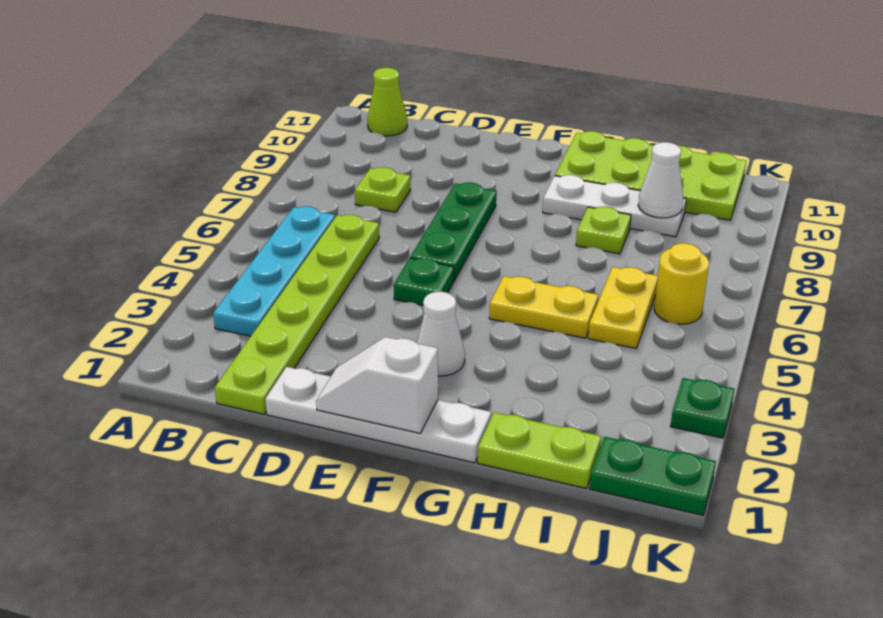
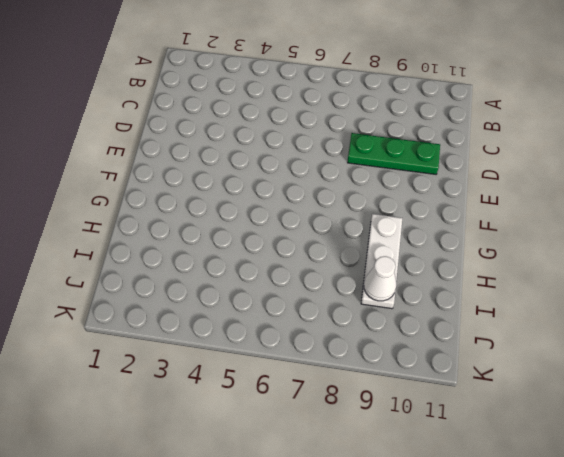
green plate D8:D10 level 1 -> green plate E6:E8 level 1
none -> cyan plate B3:B6 level 1
none -> lime cone B11 level 1
none -> lime plate C1:C6 level 1

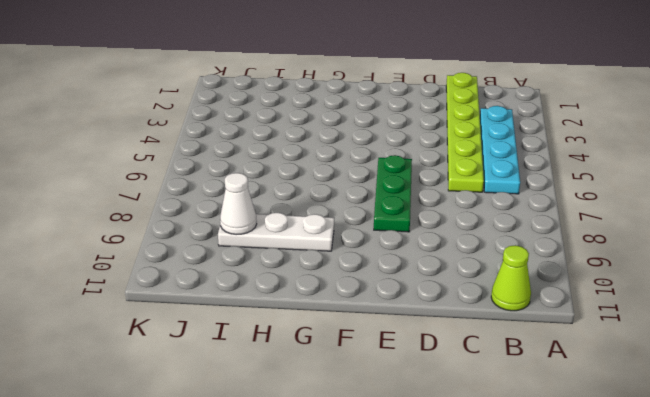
none -> lime plate C8 level 1
none -> white plate D1:G1 level 1
none -> green plate E5 level 1

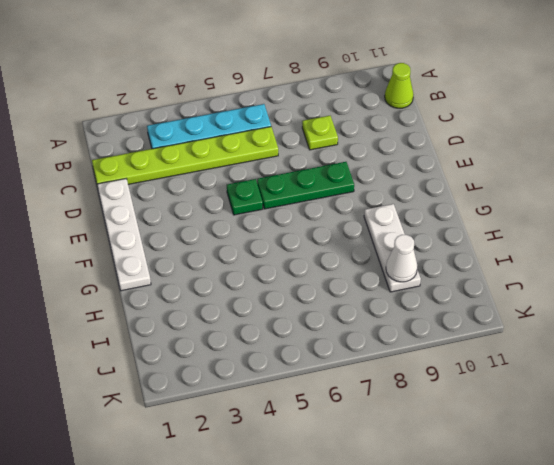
none -> white cone F3 level 1
none -> yellow plate G5:H5 level 1
none -> lime plate G10:J11 level 1

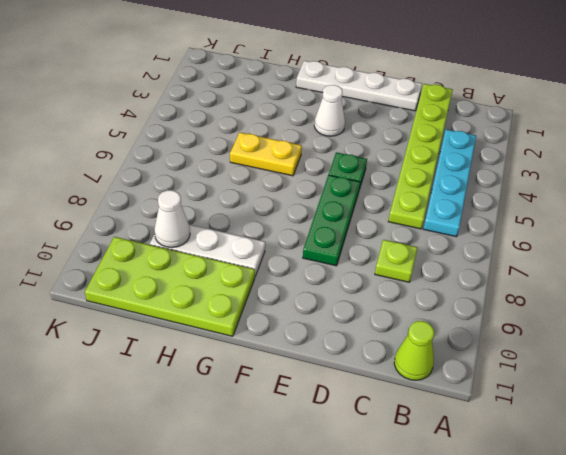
none -> lime plate H1:I1 level 1
none -> lime plate H8 level 1
none -> yellow plate I5:I6 level 1

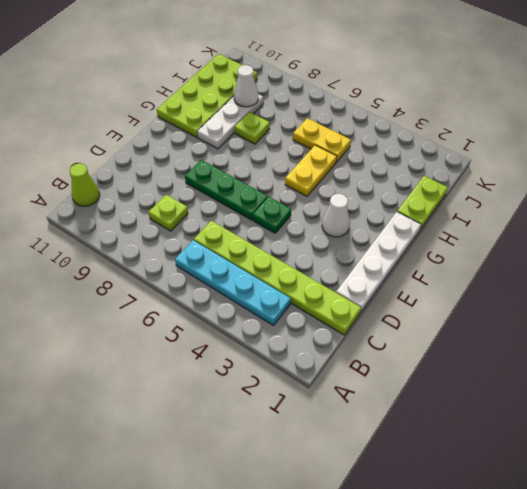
none -> green plate J1:K1 level 1
none -> yellow round brick J6 level 1
none -> green plate K3 level 1

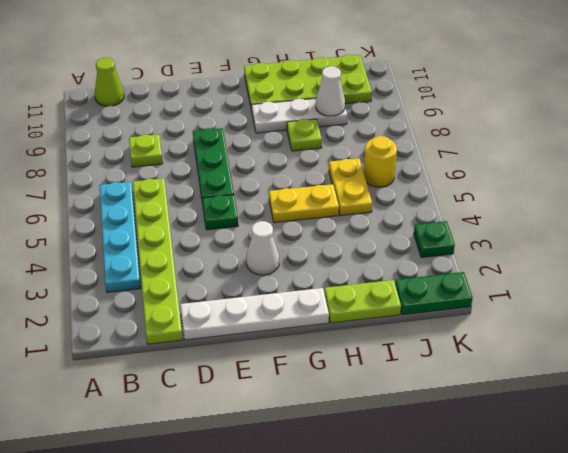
none -> white slope E1:F1 level 2 top F

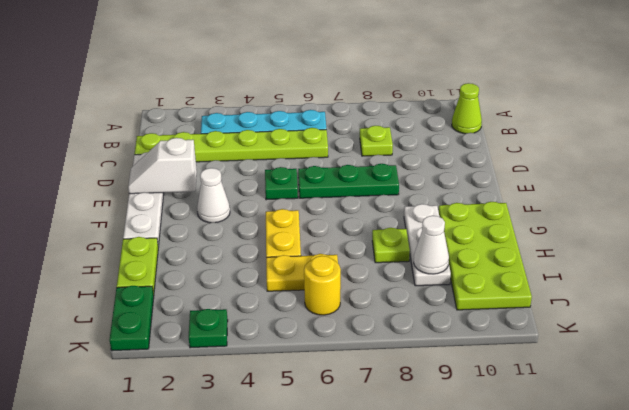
white slope E1:E2 level 2 top 2 -> white slope E1:F1 level 2 top F

